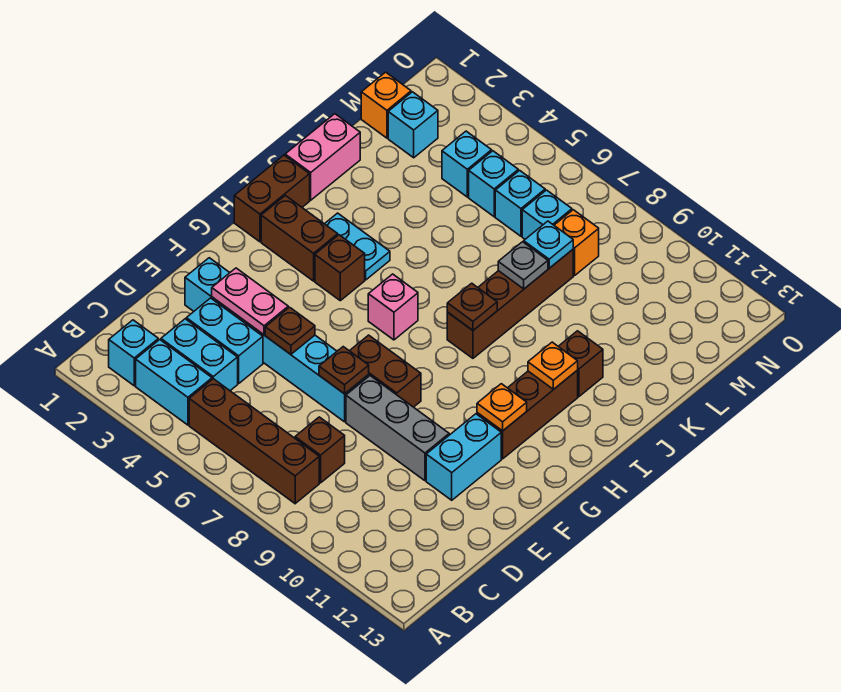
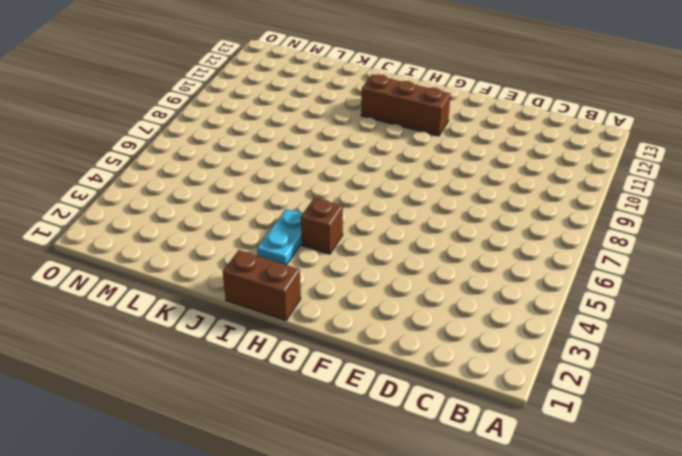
none -> cyan brick B2 level 1
none -> cyan brick B3:B4 level 1
none -> brown brick B5:B8 level 1
none -> cyan brick C3:C4 level 1

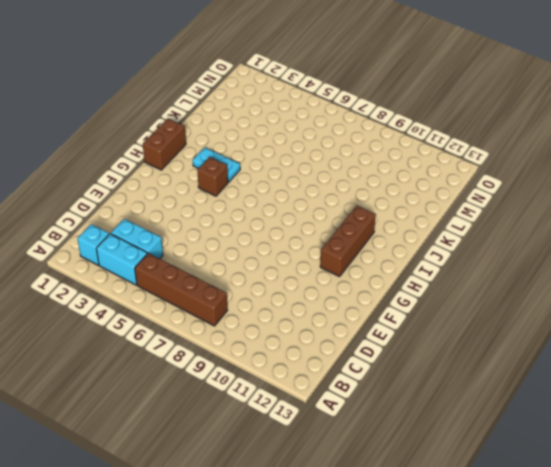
none -> brown brick C8 level 1
none -> cyan brick D3:D4 level 1
none -> cyan brick E2:E7 level 1
none -> grey brick E8:E10 level 1

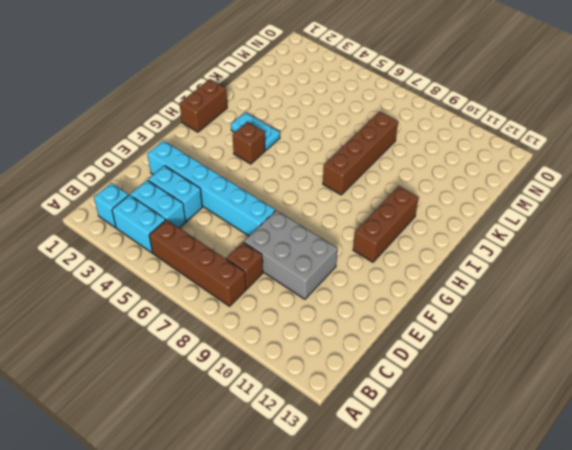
grey brick D8:E10 level 1 -> grey brick E8:E10 level 1
none -> cyan brick E11:F11 level 1
none -> brown brick F7:F8 level 1
none -> brown brick H2:H3 level 1
none -> pink brick H6 level 1

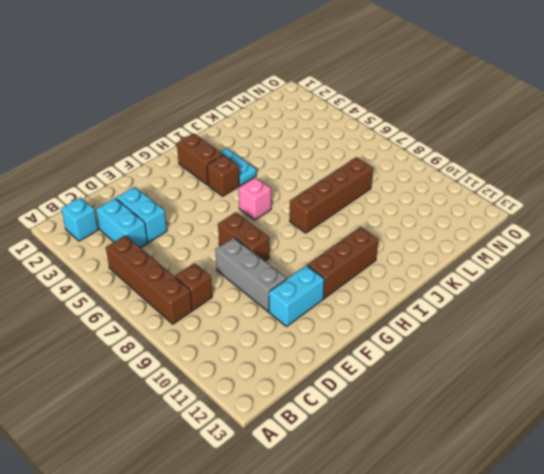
none -> cyan brick B3:B4 level 1
none -> cyan brick E2:E7 level 1
none -> brown brick H1:I1 level 1
none -> pink brick J1:K1 level 1

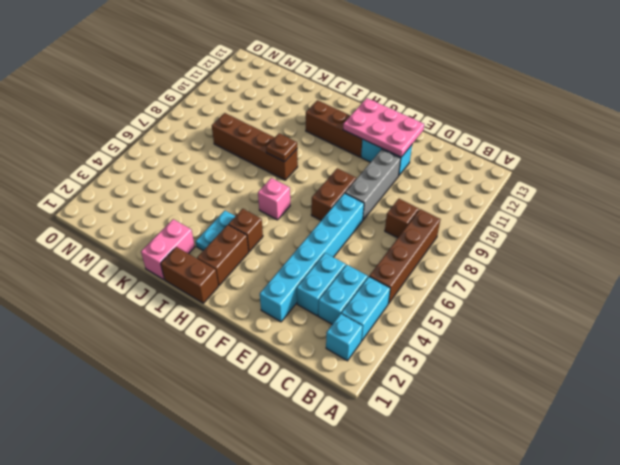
pink plate E11:G12 level 2 -> orange plate G11 level 2
pink brick J1:J2 level 1 -> pink brick J1:K1 level 1
none -> brown brick J11 level 1
none -> orange brick M1 level 1
none -> cyan brick M2 level 1
none -> cyan brick M4 level 1

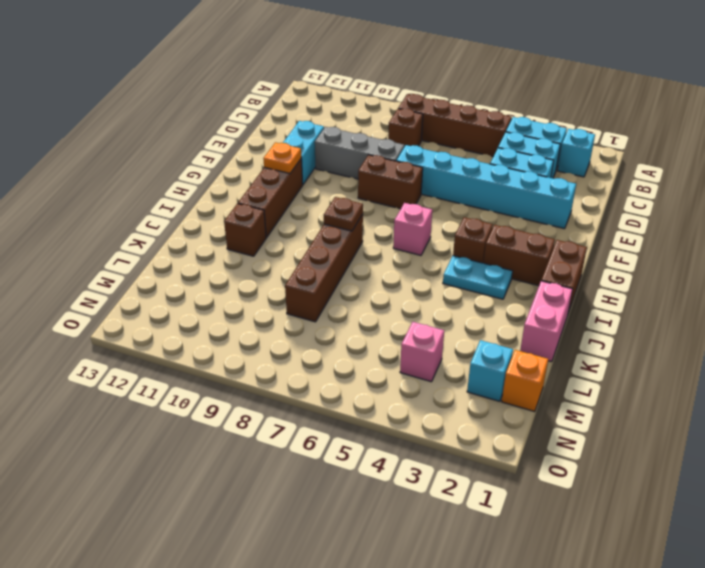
pink brick M4 level 1 -> cyan brick M4 level 1
none -> cyan brick M5 level 1
none -> cyan brick M6 level 1
none -> cyan brick M7 level 1
none -> orange brick M8 level 1

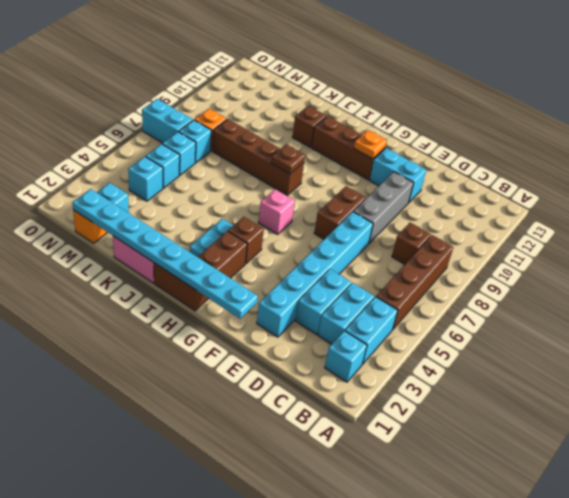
cyan plate F1:M1 level 2 -> none
cyan brick N7:O7 level 1 -> none
none -> pink plate E3:E4 level 2
none -> brown plate E5 level 2
none -> brown plate E7 level 2
none -> orange plate I11 level 2

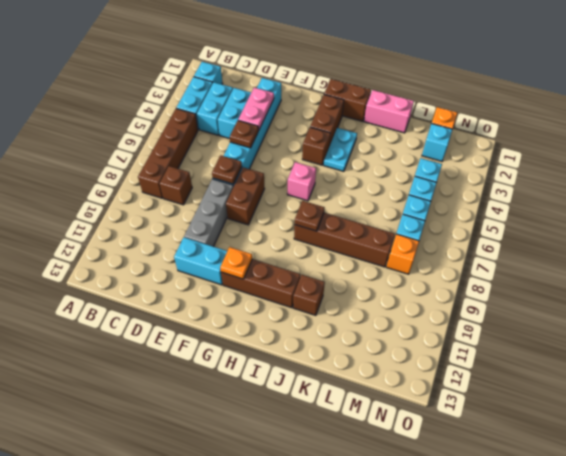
none -> orange plate I11 level 2
none -> grey plate K8 level 2
none -> cyan plate L8 level 2

